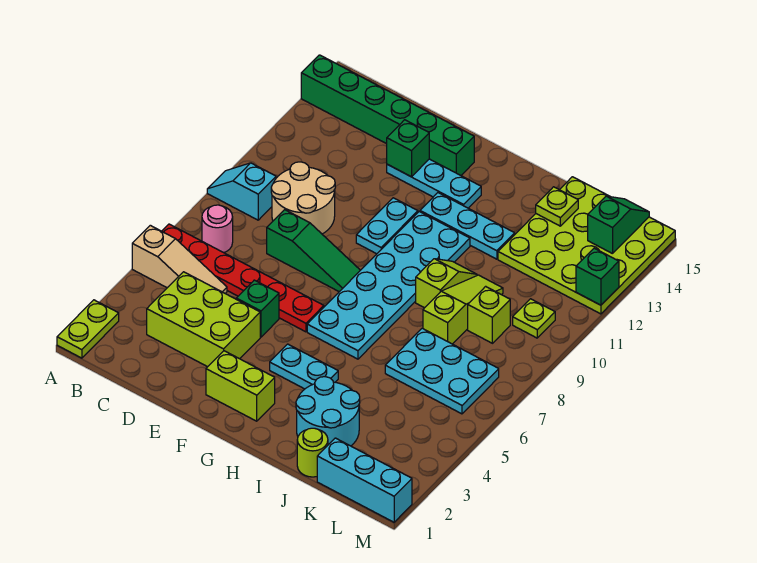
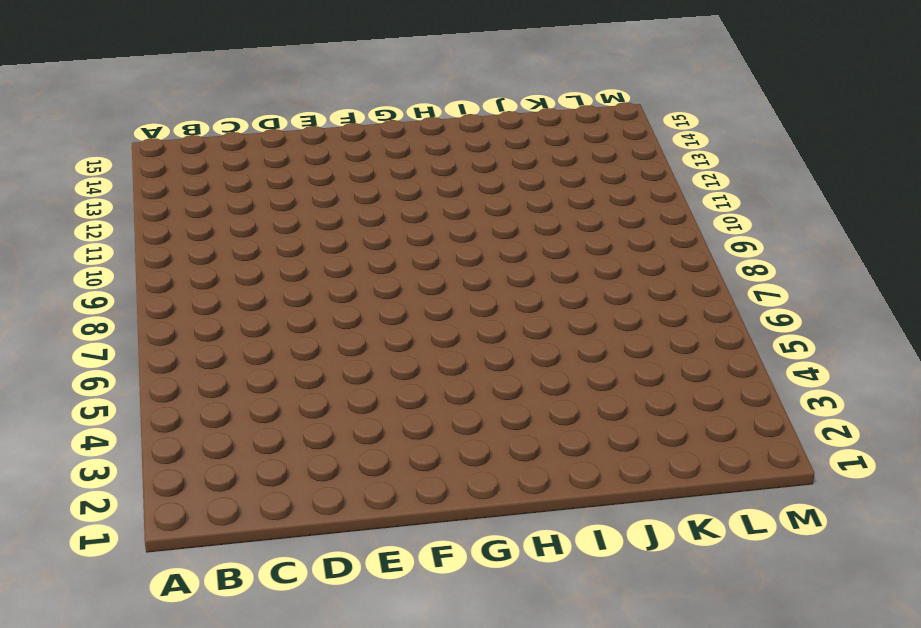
none -> lime plate A1:A2 level 1
none -> tan slope A5:C5 level 1 top A
none -> red plate A6:F6 level 1

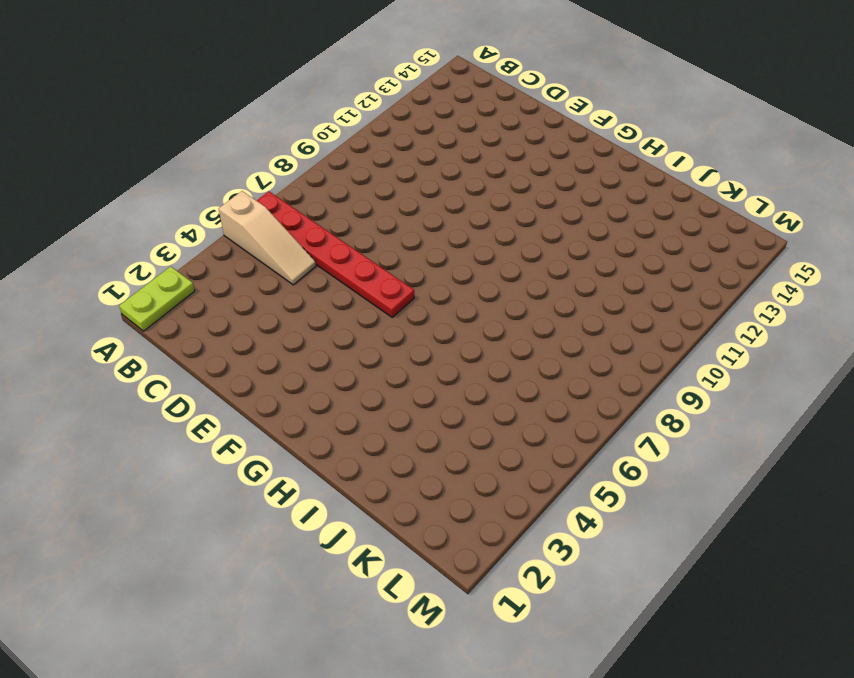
none -> cyan slope A9:B9 level 1 top B
none -> green brick A14:F14 level 1
none -> pink round brick B7 level 1

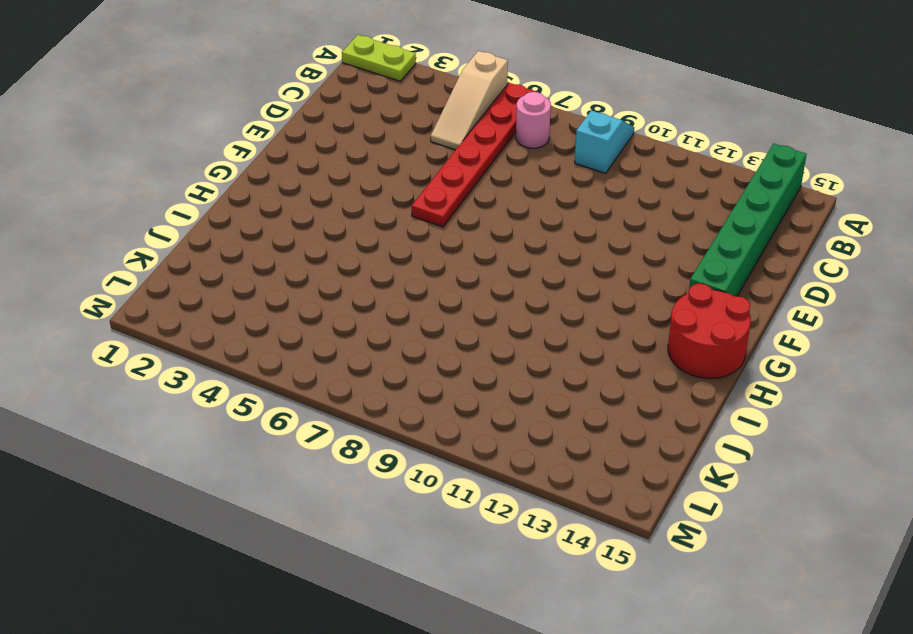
red round brick G14:H15 level 1 -> none
none -> lime brick C3:E4 level 1
none -> tan round brick C9:D10 level 1
none -> green slope D8:F8 level 1 top D

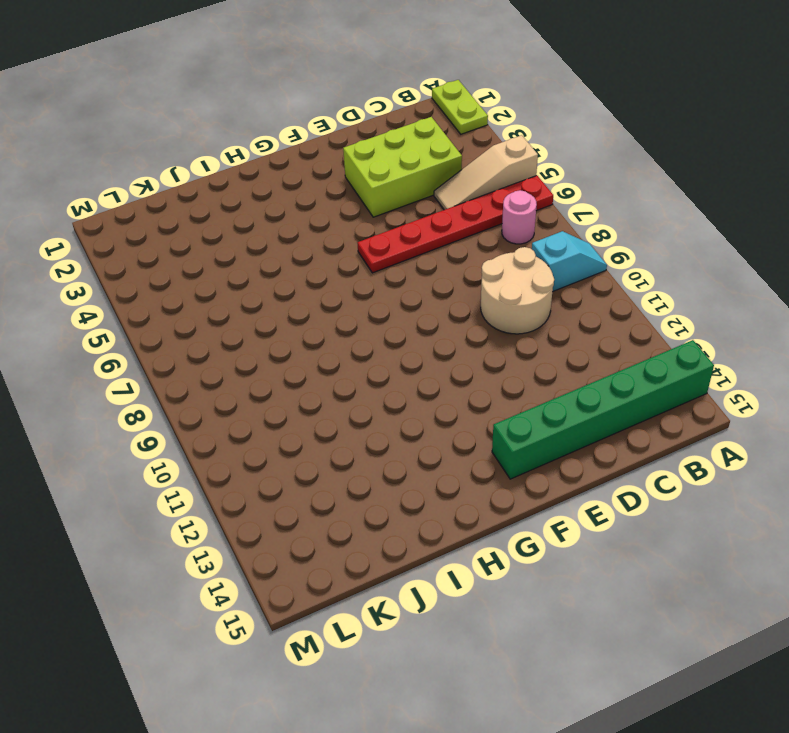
none -> green slope D8:F8 level 1 top D
none -> green brick E5 level 1
none -> cyan plate E13:G13 level 1

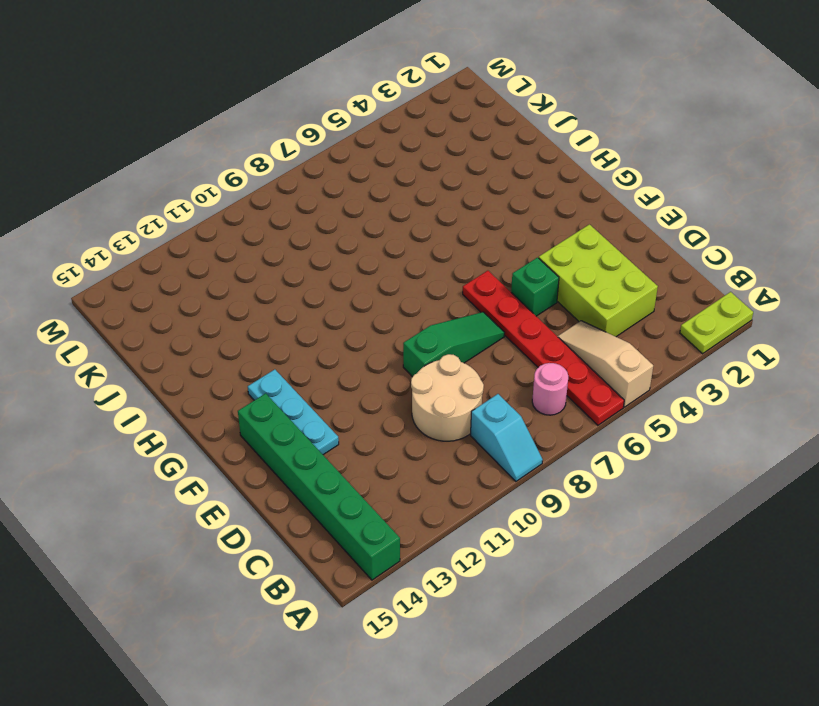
green slope E7:E9 level 1 top 9 -> green slope D8:F8 level 1 top D
none -> lime brick F2:G2 level 1
none -> cyan plate F10:F11 level 1
none -> cyan plate G4:H4 level 1

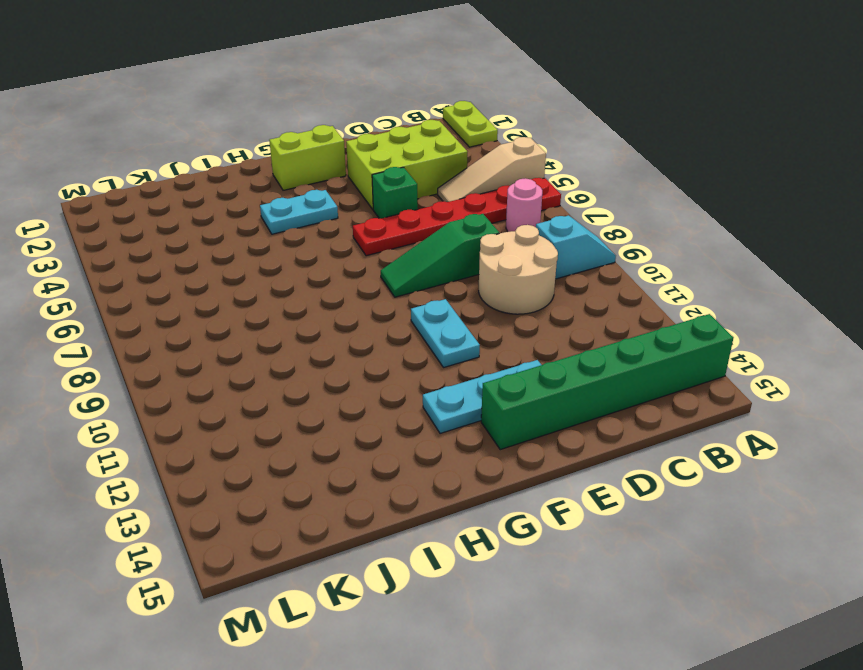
none -> cyan plate G6:H11 level 1
none -> cyan plate G12:I12 level 1
none -> cyan round brick I2:J3 level 1

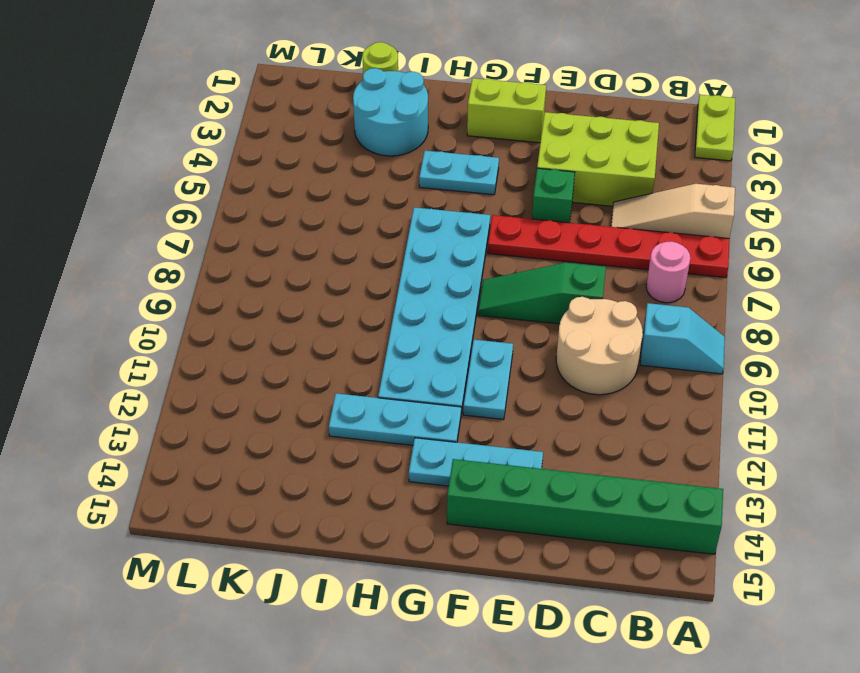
none -> lime slope I9:I10 level 1 top 9
none -> cyan plate J6:L7 level 1
none -> lime slope J8:J10 level 1 top 8

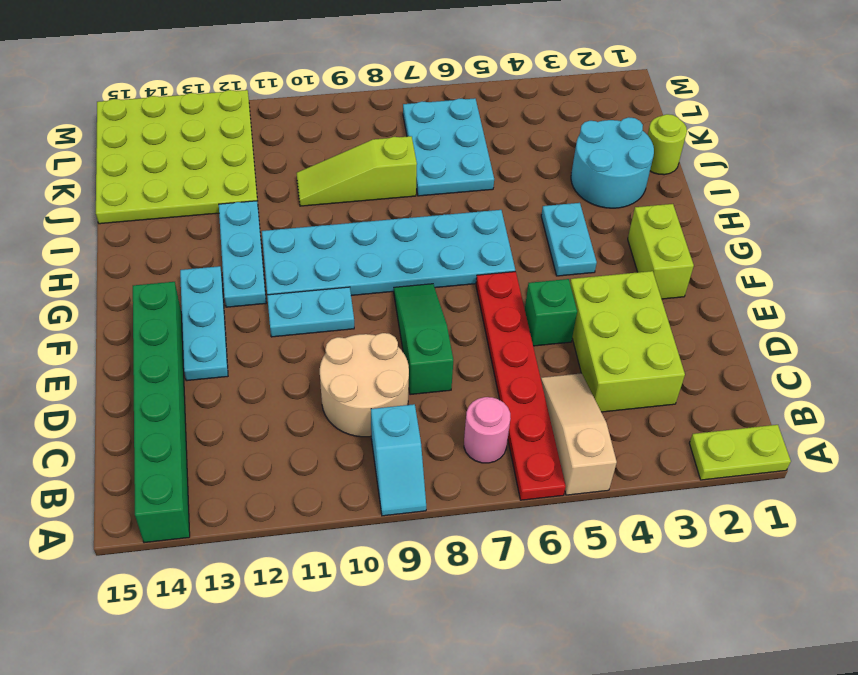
none -> lime slope I9:I10 level 1 top 9
none -> cyan brick K1:M1 level 1
none -> lime brick K9 level 1

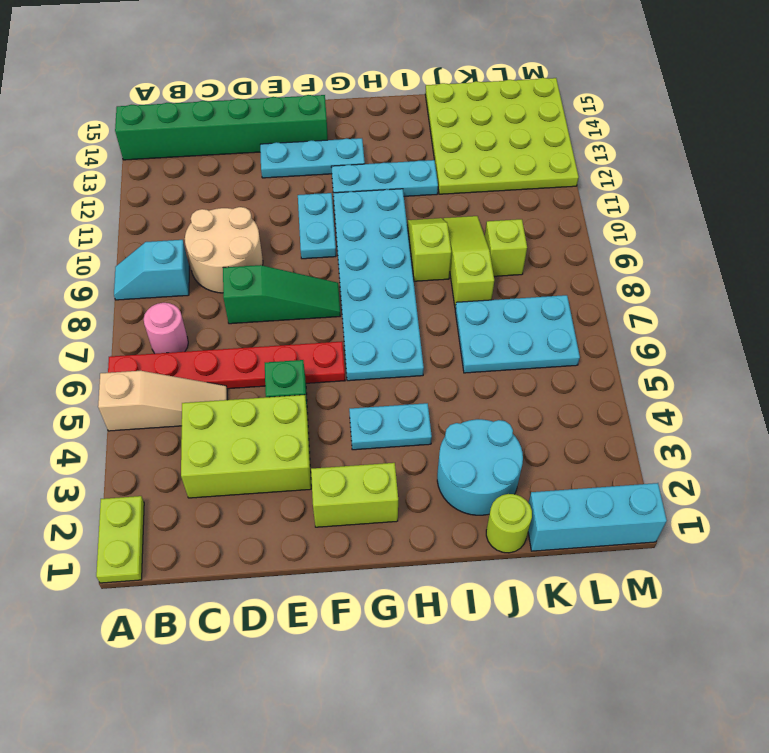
none -> lime plate L10 level 1
none -> green brick E13 level 2
none -> lime plate J14 level 2

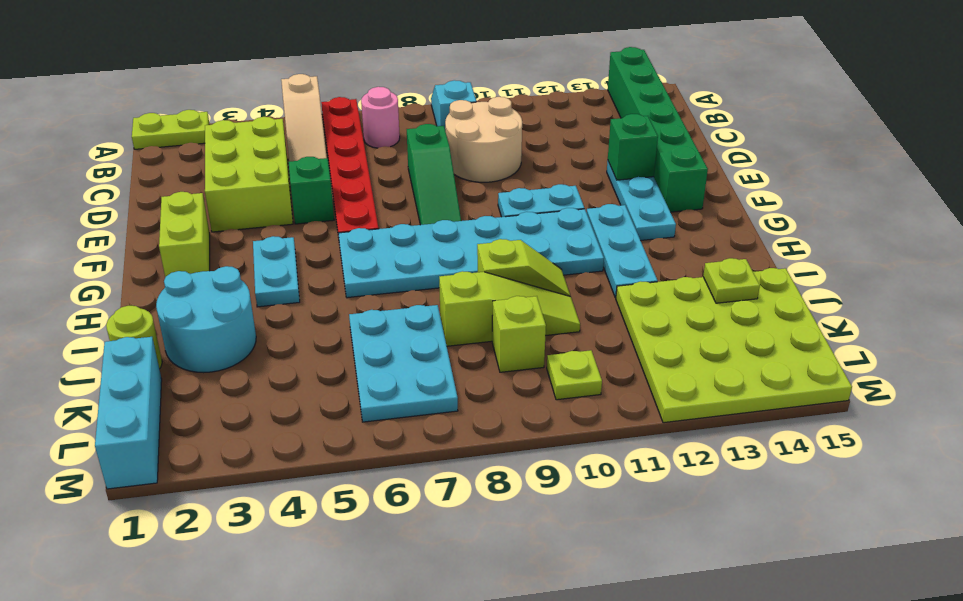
none -> green slope L14:L15 level 2 top 14
none -> green brick M12 level 2

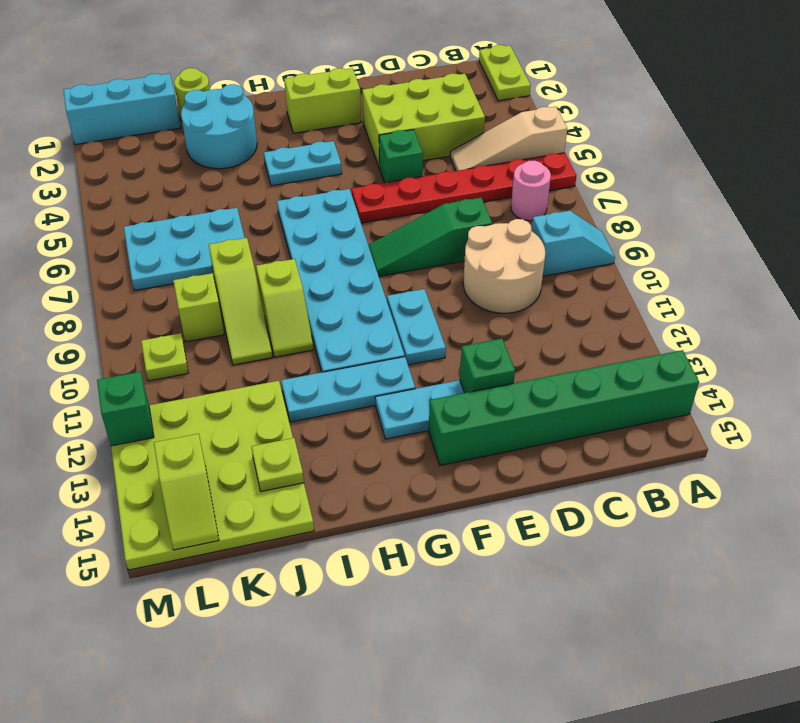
lime slope L14:L15 level 2 top 14 -> green slope L14:L15 level 2 top 14

